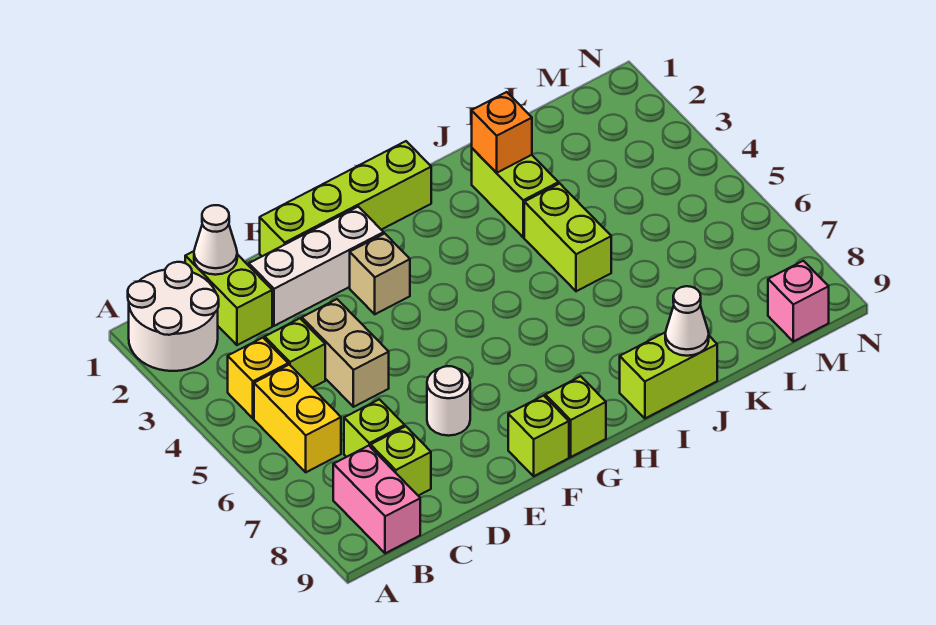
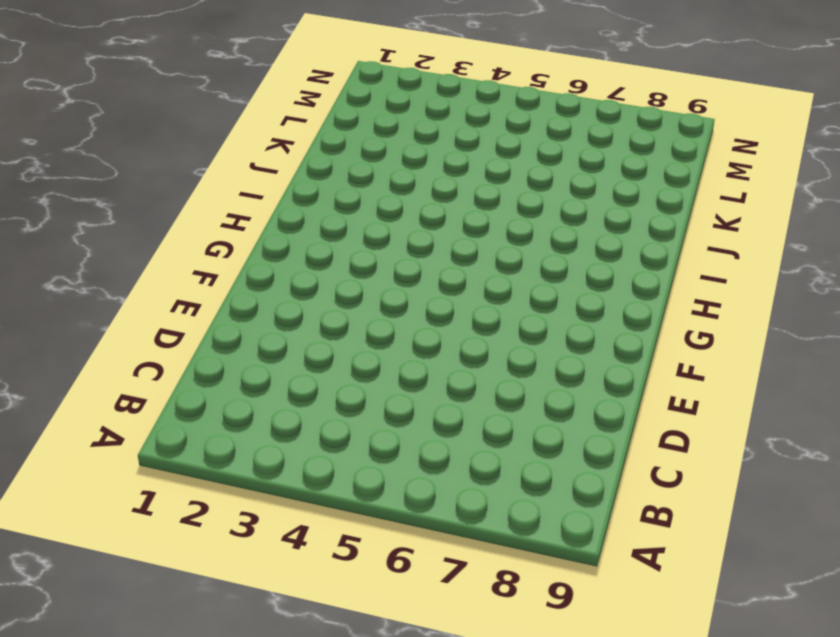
none -> white round brick A1:B2 level 1
none -> yellow brick B4 level 1
none -> yellow brick B5:B6 level 1

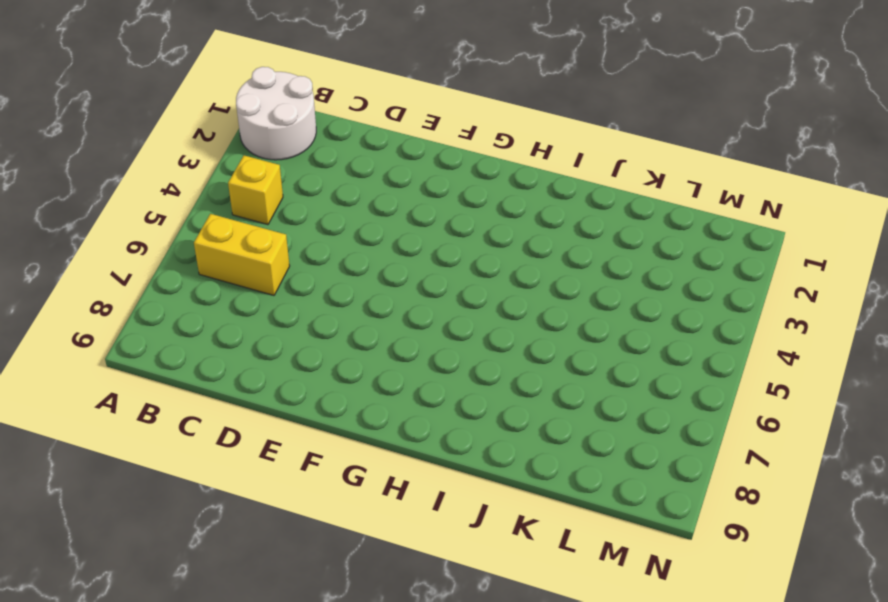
yellow brick B6:C6 level 1 -> yellow brick B5:B6 level 1
none -> pink brick B8:B9 level 1
none -> lime brick C1:C2 level 1
none -> lime brick C4 level 1

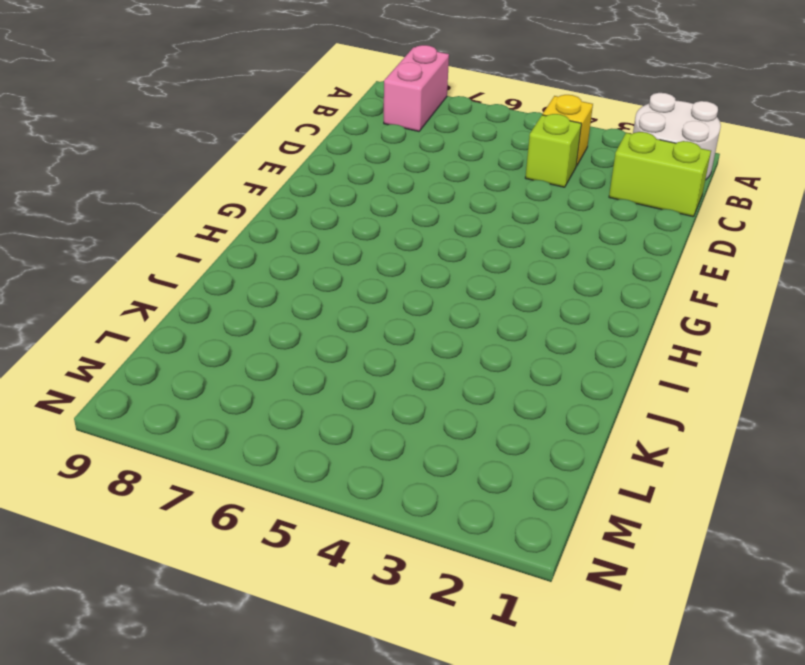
pink brick A8:B8 level 1 -> pink brick B8:B9 level 1
none -> yellow brick B5:B6 level 1
none -> lime brick C7 level 1
none -> lime brick C8 level 1

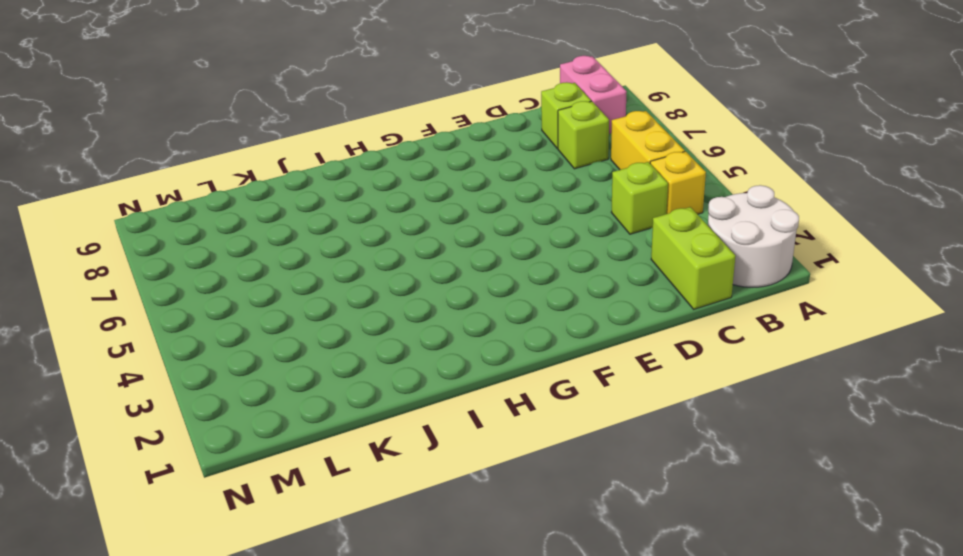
none -> white brick D2:F2 level 1
none -> tan brick D4:D5 level 1
none -> lime brick E1:H1 level 1

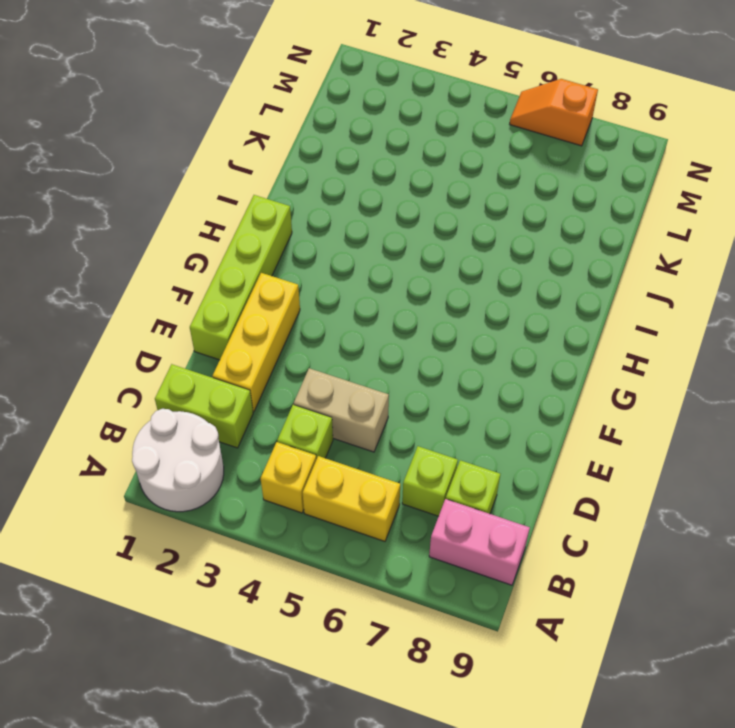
yellow brick D2:F2 level 1 -> white brick D2:F2 level 1
orange slope N6:N7 level 1 top 7 -> none
none -> white round brick E7 level 1
none -> tan brick F3 level 1
none -> lime brick F9 level 1

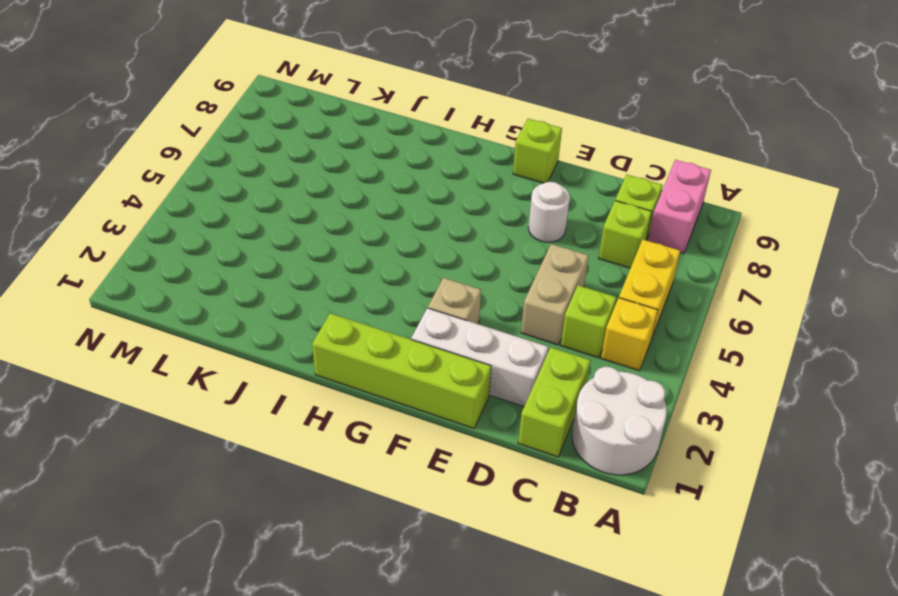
none -> lime brick G9 level 1
none -> lime brick I9:J9 level 1
none -> lime brick J2:J3 level 1

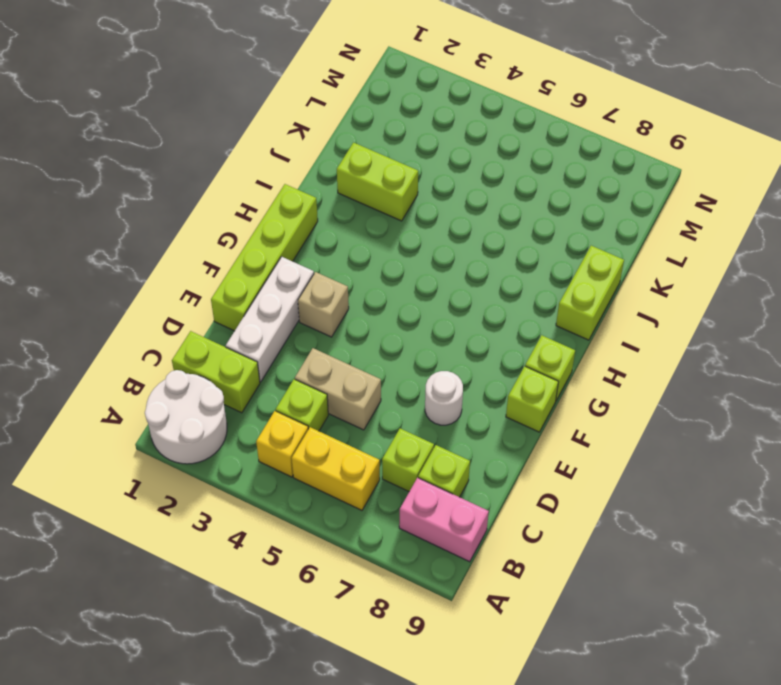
none -> lime brick J4:J5 level 1
none -> pink brick M9 level 1
none -> white cone C1 level 2

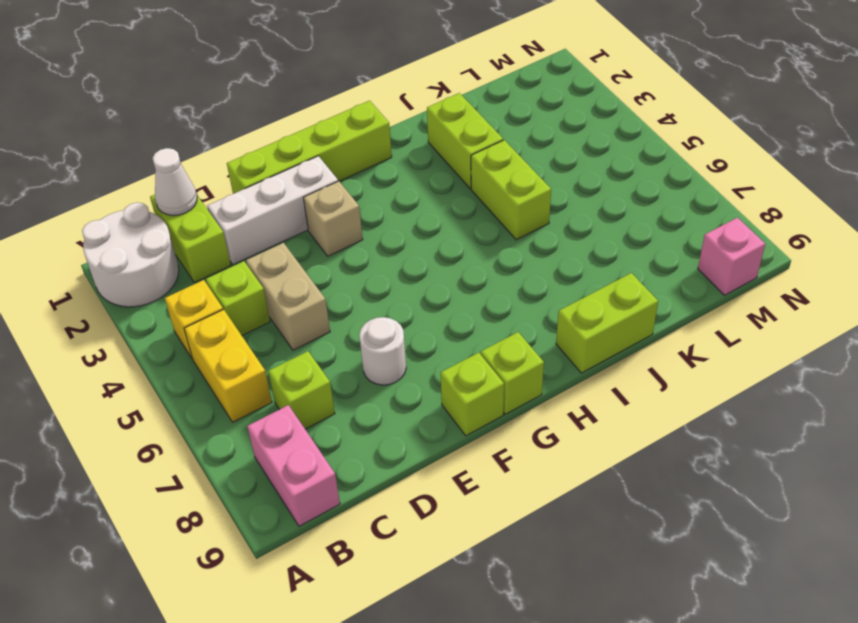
none -> lime brick C8 level 1
none -> orange brick J2 level 2
none -> white cone J9 level 2

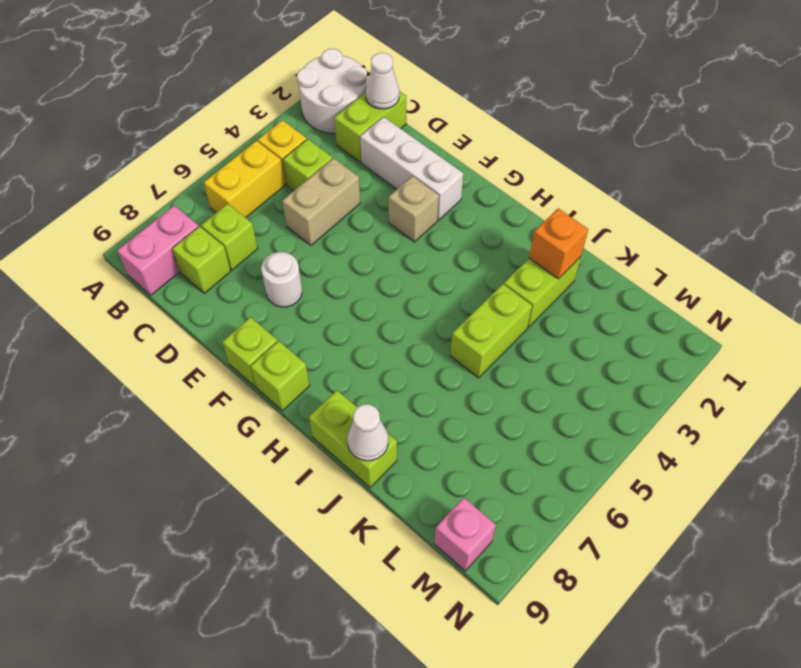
none -> lime brick E1:H1 level 1

